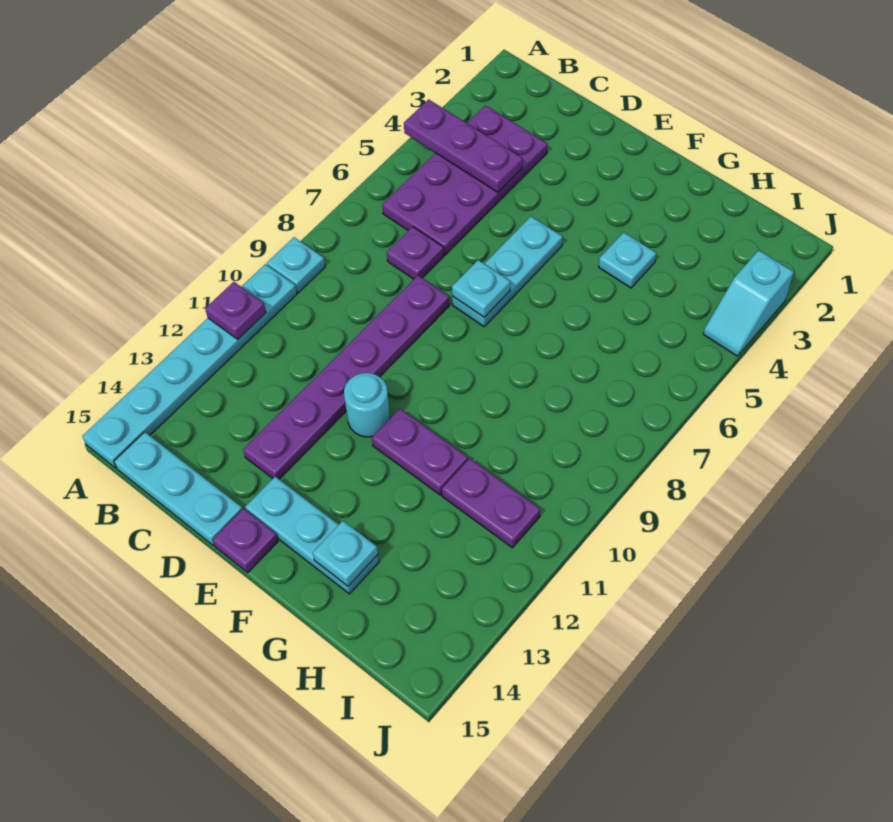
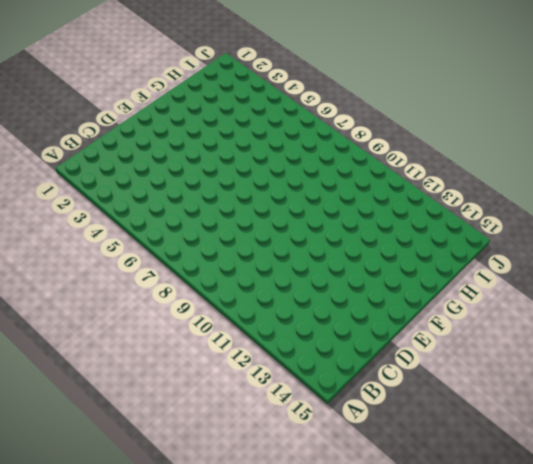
none -> cyan plate A9 level 1
none -> cyan plate A10:A15 level 1
none -> purple plate B3:C6 level 1

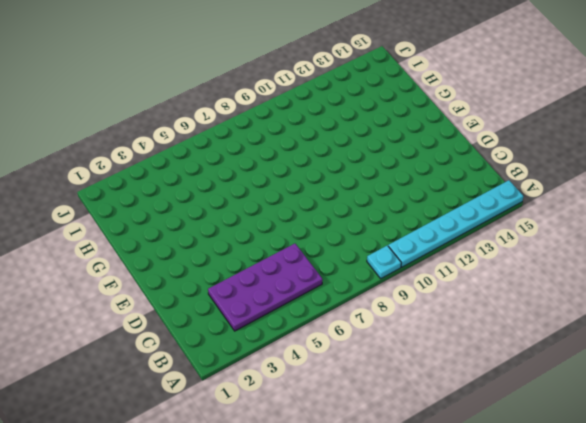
none -> cyan plate B15:D15 level 1
none -> purple plate C7 level 1
none -> purple plate D8:D13 level 1

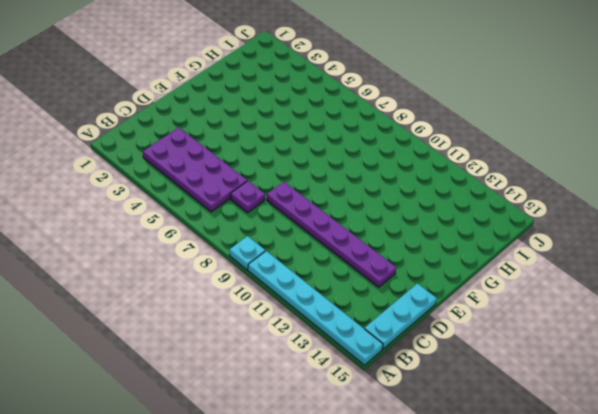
none -> cyan plate E5:E7 level 1
none -> cyan round brick E11 level 1
none -> cyan plate E14:G14 level 1

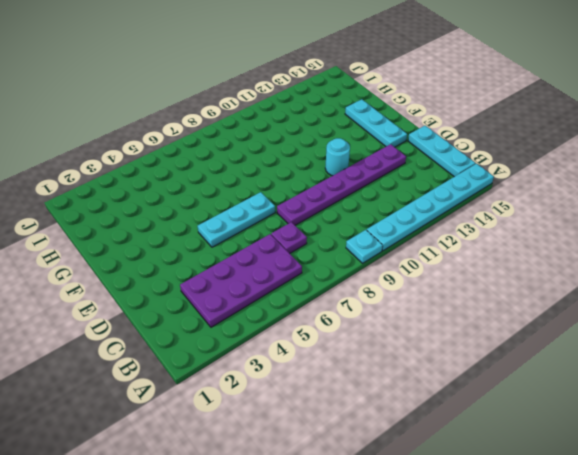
none -> purple plate E15 level 1
none -> purple plate F11:G11 level 1
none -> cyan plate G4 level 1

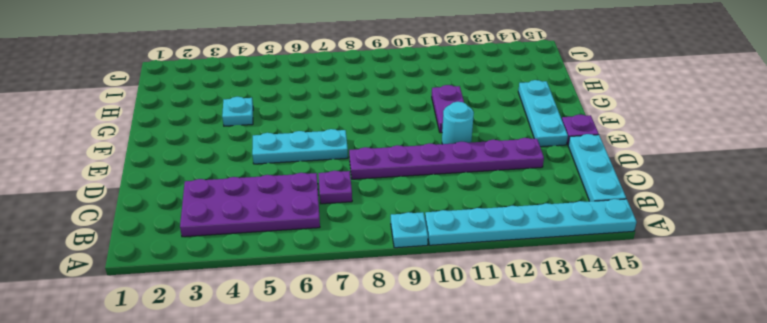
none -> purple plate H11:I11 level 1
none -> cyan slope J3:J4 level 1 top 3
none -> purple plate A4:C4 level 2

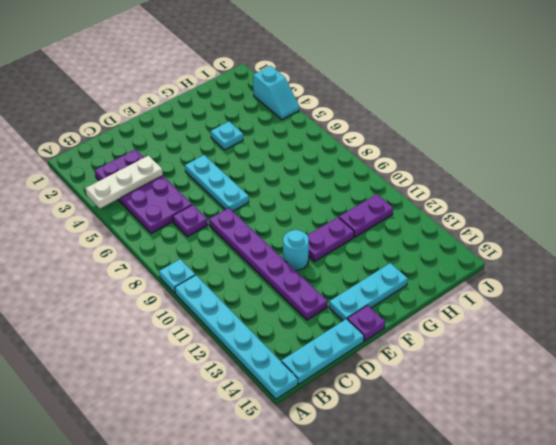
white plate A4:C4 level 2 -> purple plate A4:C4 level 2
none -> purple plate A11 level 2
none -> cyan plate E7 level 2
none -> cyan plate G14 level 2

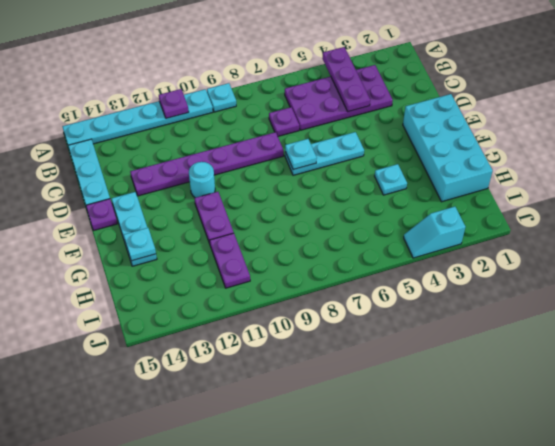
cyan brick E1:H2 level 1 -> none

